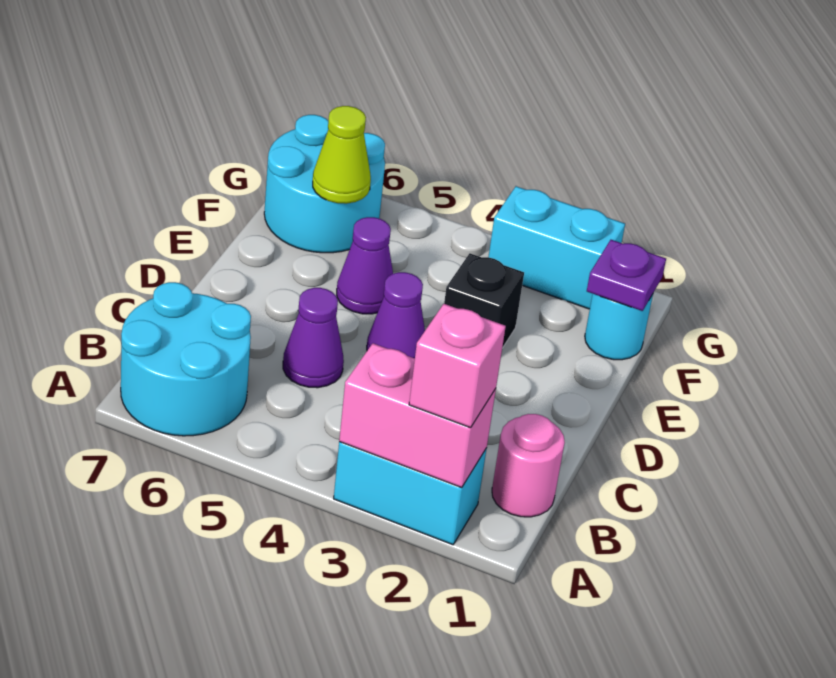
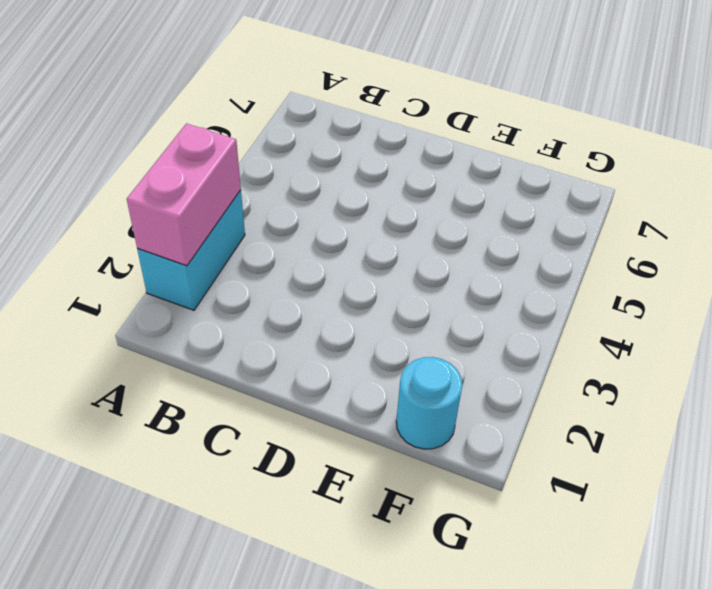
none -> cyan round brick A6:B7 level 1
none -> pink round brick B1 level 1
none -> purple cone C5 level 1

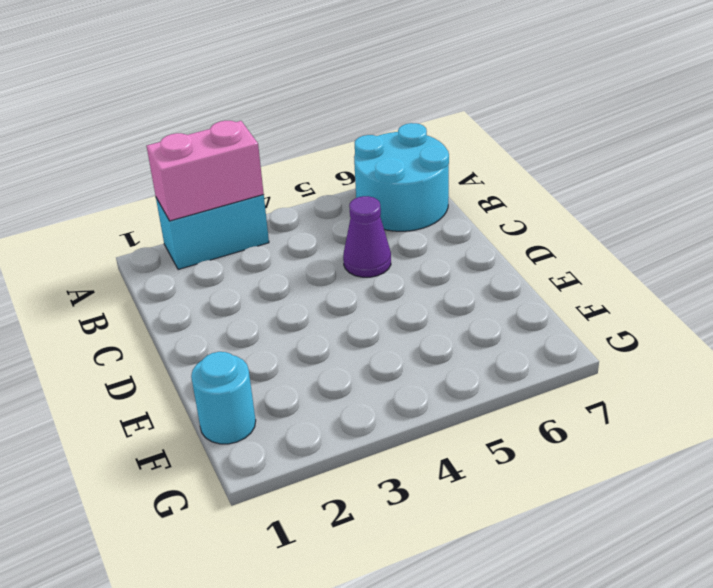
none -> pink round brick B1 level 1
none -> purple cone D4 level 1
none -> black brick E3 level 1

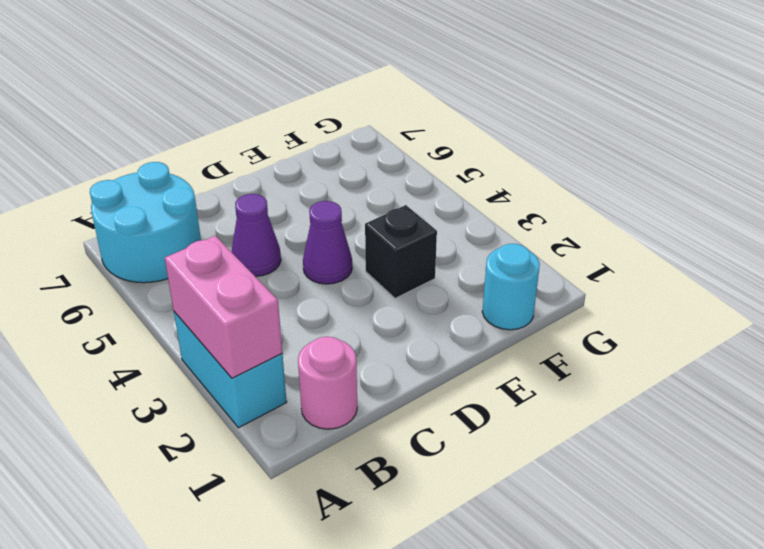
none -> purple cone E5 level 1
none -> cyan round brick F6:G7 level 1
none -> cyan brick G2:G3 level 1

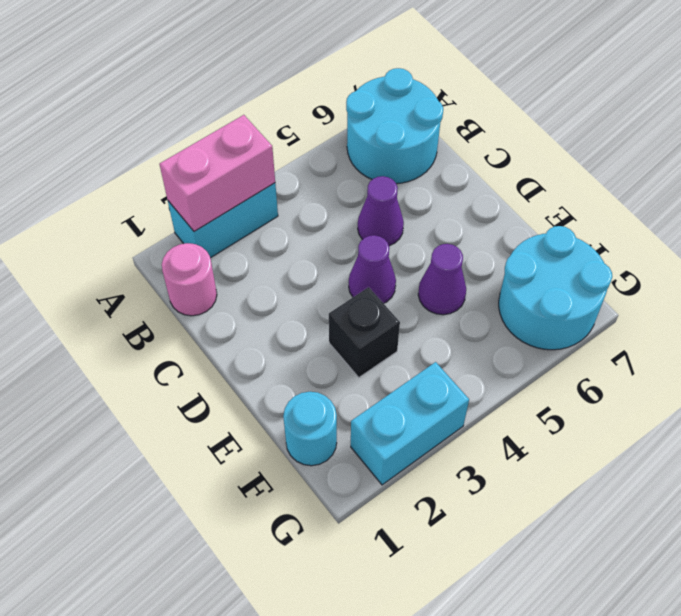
none -> purple plate F1 level 2
none -> lime cone F6 level 2
none -> pink brick A2 level 3

